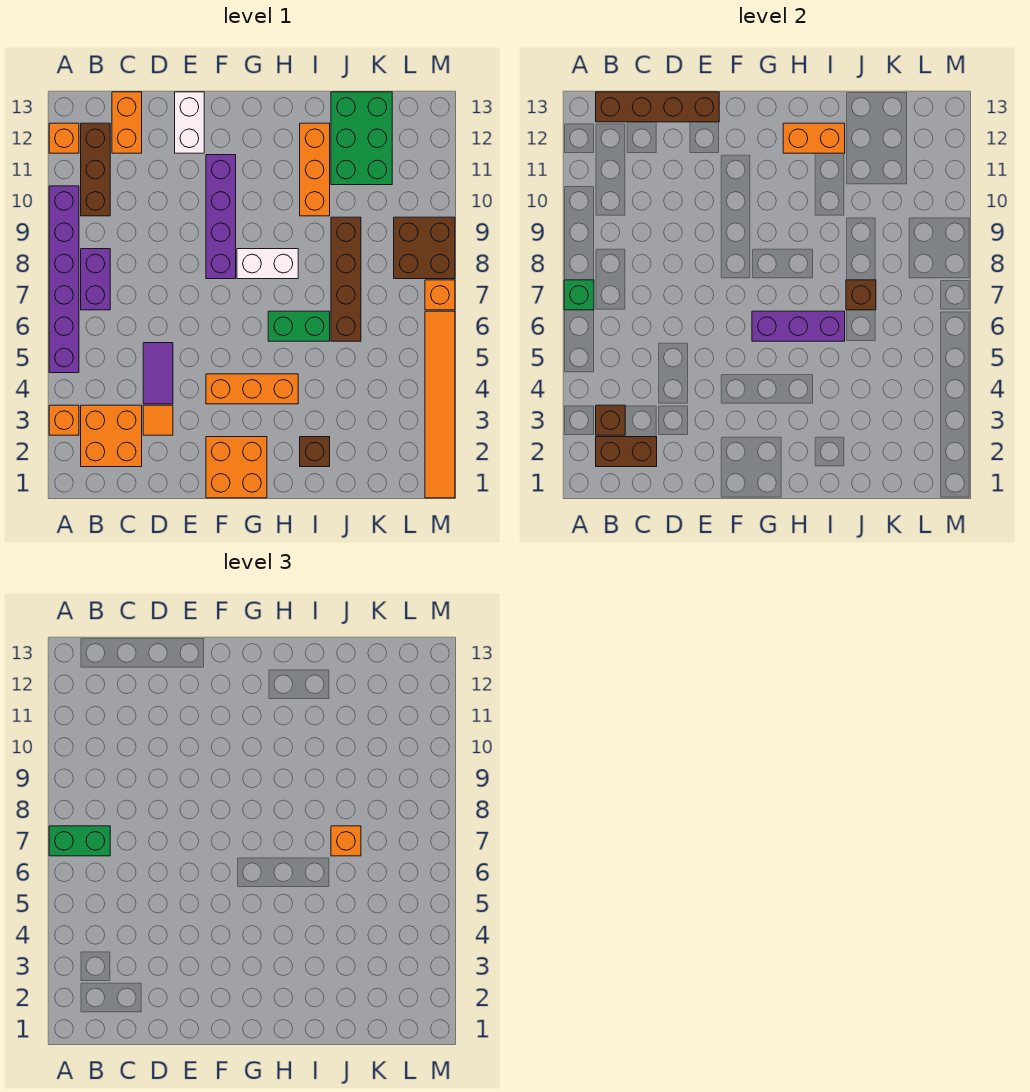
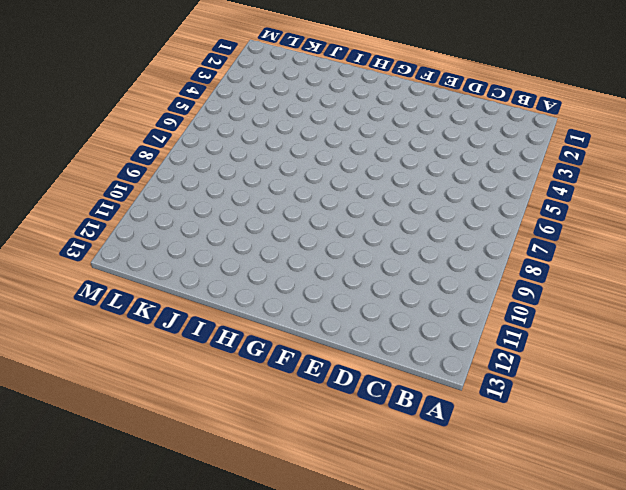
none -> orange brick A3 level 1
none -> purple brick A5:A10 level 1
none -> orange brick A12 level 1
none -> orange brick B2:C3 level 1

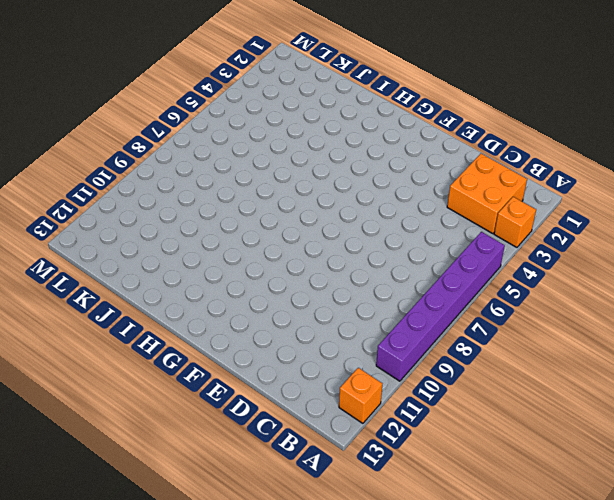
none -> purple brick B7:B8 level 1
none -> brown brick B10:B12 level 1
none -> orange brick C12:C13 level 1
none -> orange tile D3 level 1

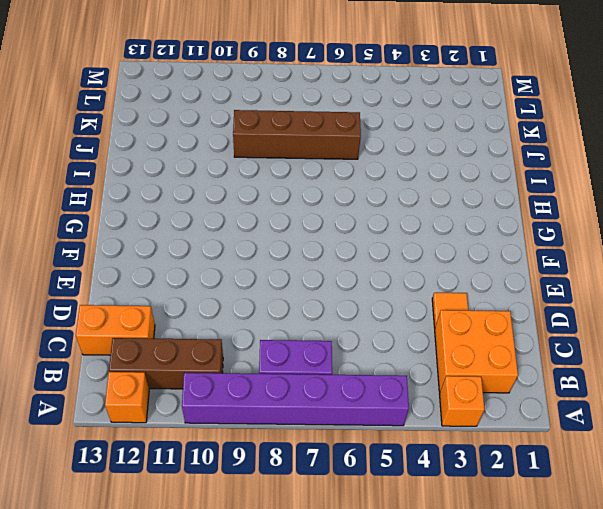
none -> purple tile D4:D5 level 1
none -> white brick E12:E13 level 1
none -> orange brick F1:G2 level 1
none -> orange brick F4:H4 level 1

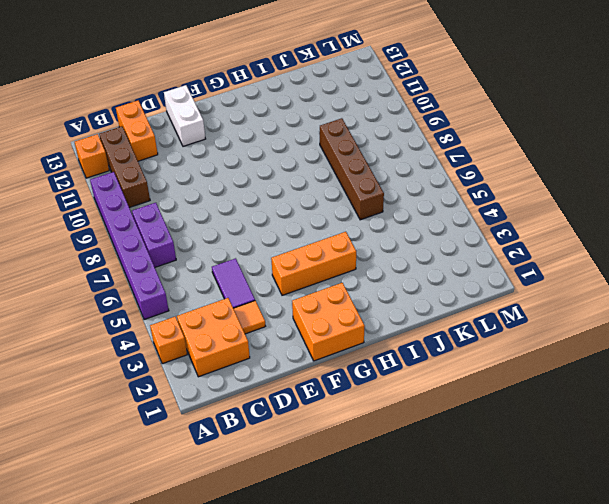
none -> purple brick F8:F11 level 1
none -> white brick G8:H8 level 1
none -> green brick H6:I6 level 1
none -> brown brick I2 level 1

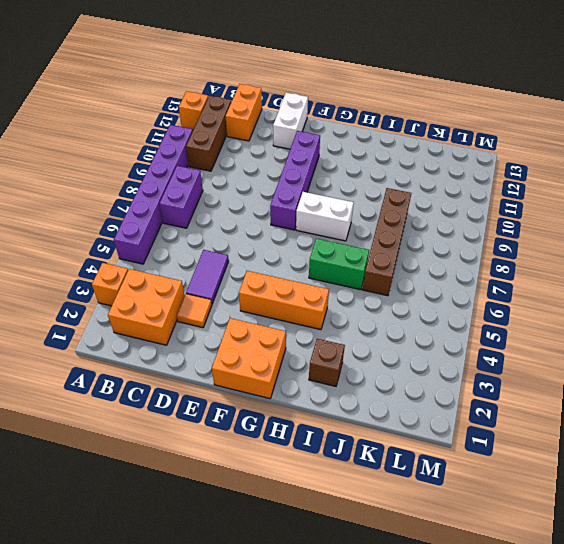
none -> orange brick I10:I12 level 1
none -> green brick J11:K13 level 1
none -> brown brick L8:M9 level 1
none -> orange tile M1:M6 level 1

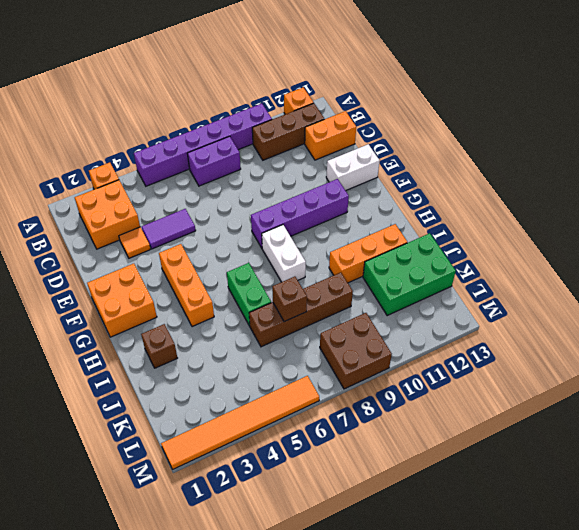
none -> orange brick M7 level 1
none -> green brick A7 level 2
none -> brown brick B2:C2 level 2
none -> brown brick B3 level 2

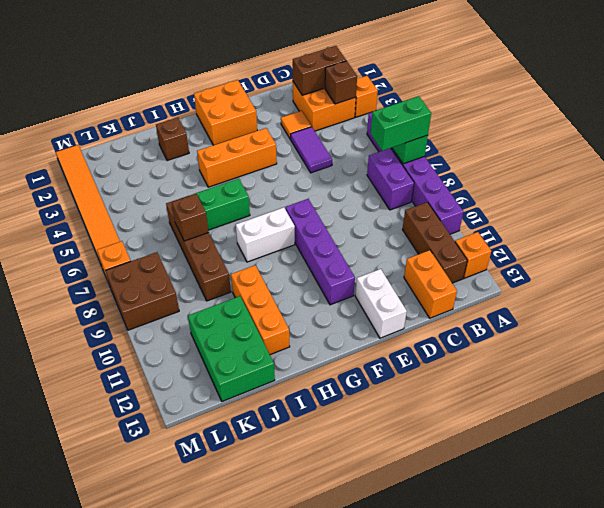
none -> brown brick B13:E13 level 2
none -> purple brick G6:I6 level 2
none -> orange brick H12:I12 level 2
none -> orange brick J7 level 3

